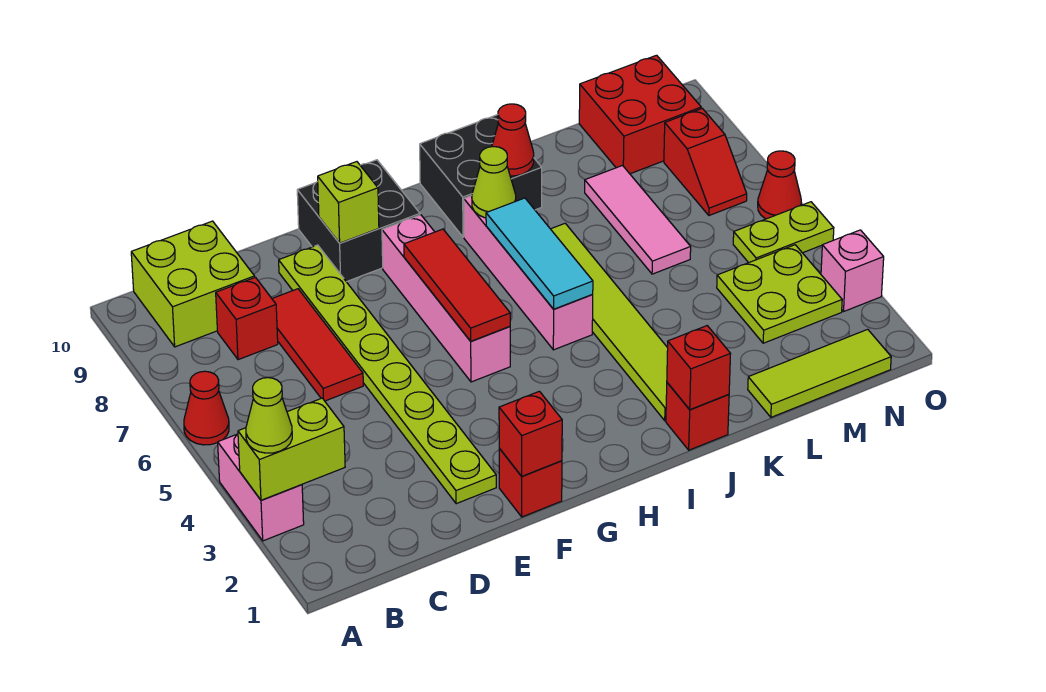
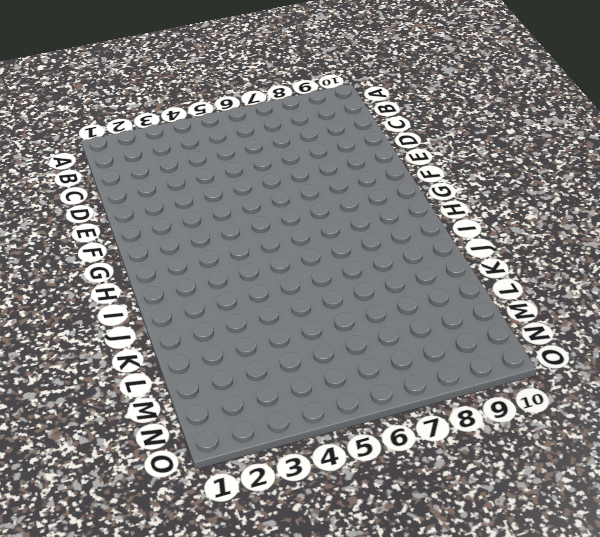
none -> pink brick A3:A4 level 1
none -> red cone A6 level 1
none -> lime brick B9:C10 level 1
none -> red brick C8 level 1

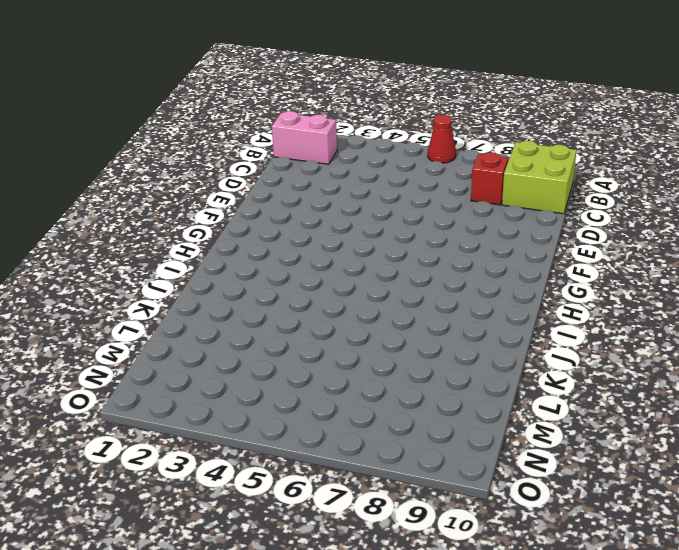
pink brick B1:B2 level 1 -> pink brick A3:A4 level 1
none -> red tile D6:D8 level 1
none -> lime plate E2:E9 level 1
none -> red brick F1 level 1
none -> black brick F9:G10 level 1

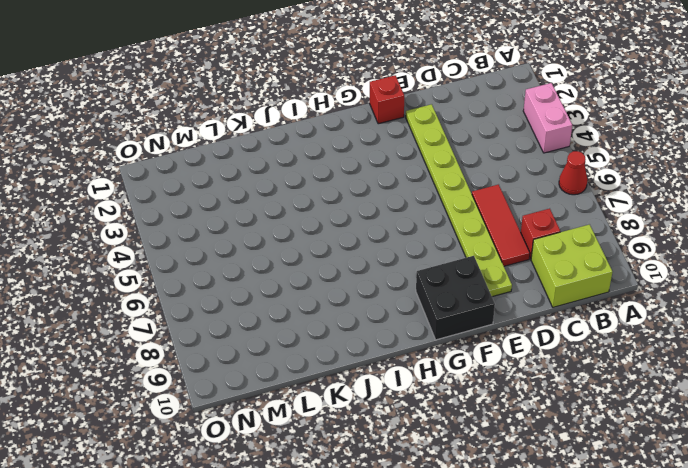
none -> pink brick G5:G8 level 1
none -> pink brick I5:I8 level 1
none -> black brick I9:J10 level 1
none -> red brick J1 level 1

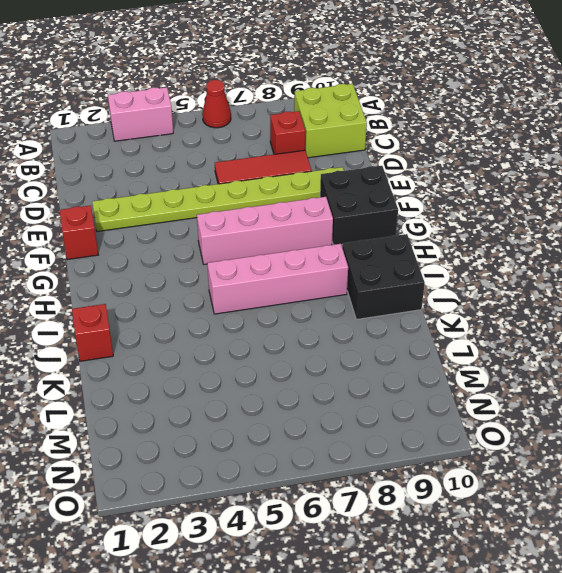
none -> lime tile J2:J7 level 1
none -> lime tile L1:N1 level 1
none -> pink tile L6:L8 level 1
none -> lime plate M3:N4 level 1

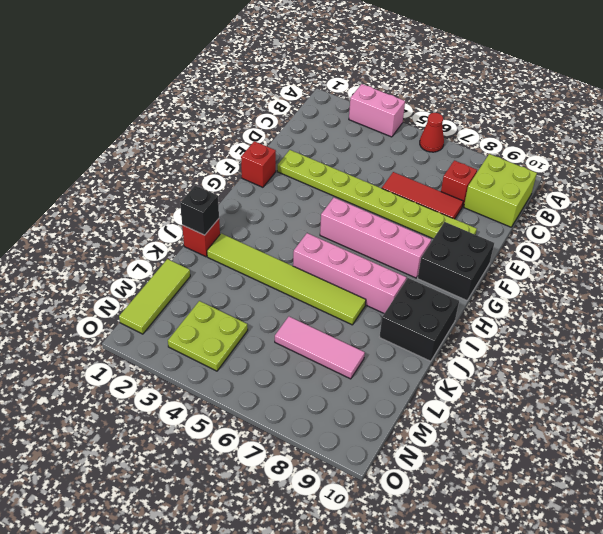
black brick J1 level 2 -> red brick J1 level 2
none -> red brick M9:N10 level 1
none -> lime plate N5:O5 level 1
none -> red slope N7:N8 level 1 top 8
none -> pink brick O3 level 1

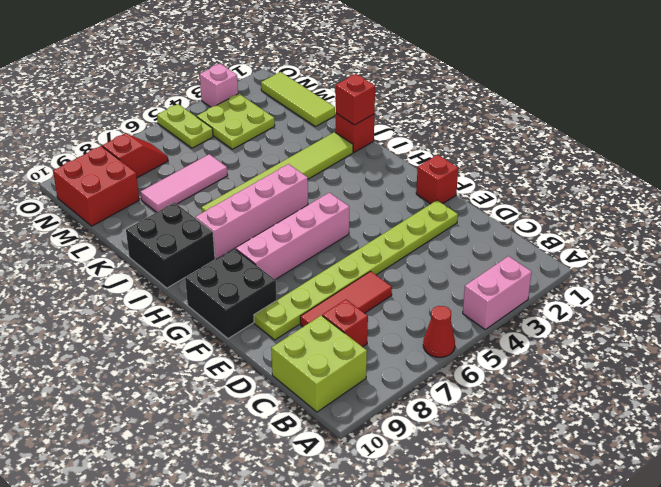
none -> red cone O6 level 1
none -> lime brick A3:B3 level 2
none -> red brick F1 level 2
none -> lime brick F9 level 2

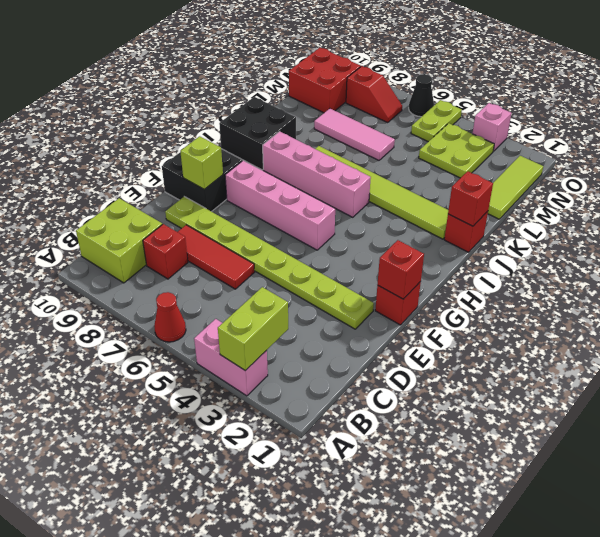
black cone O6 level 1 -> red cone O6 level 1
none -> red tile G5:G7 level 2
none -> cyan tile I5:I7 level 2
none -> lime cone I8 level 2
none -> red cone J9 level 2

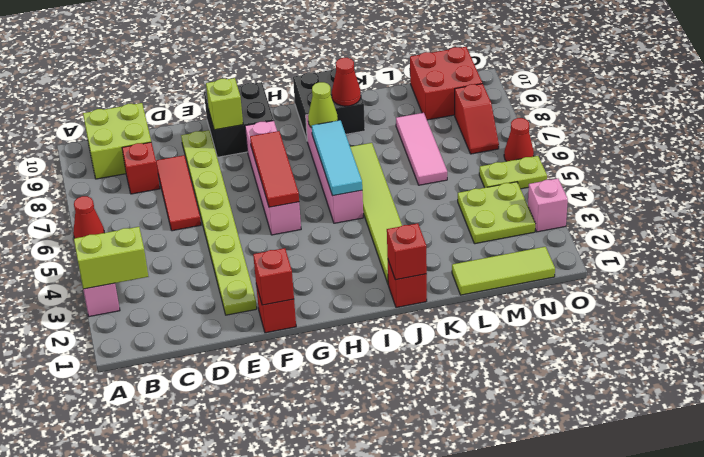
none -> lime cone A3 level 3

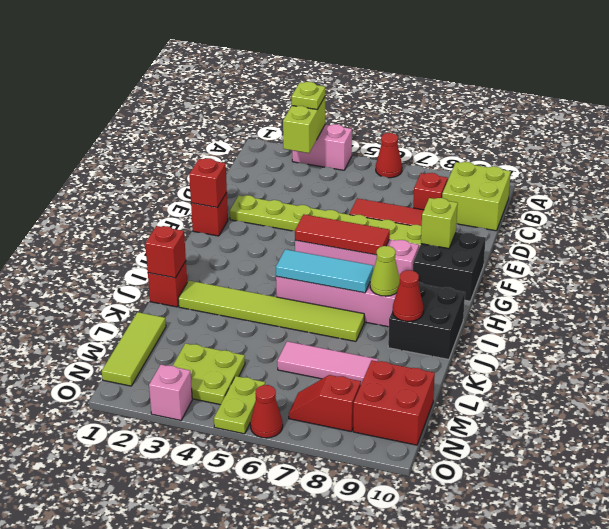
lime plate A3 level 3 -> lime cone A3 level 3

